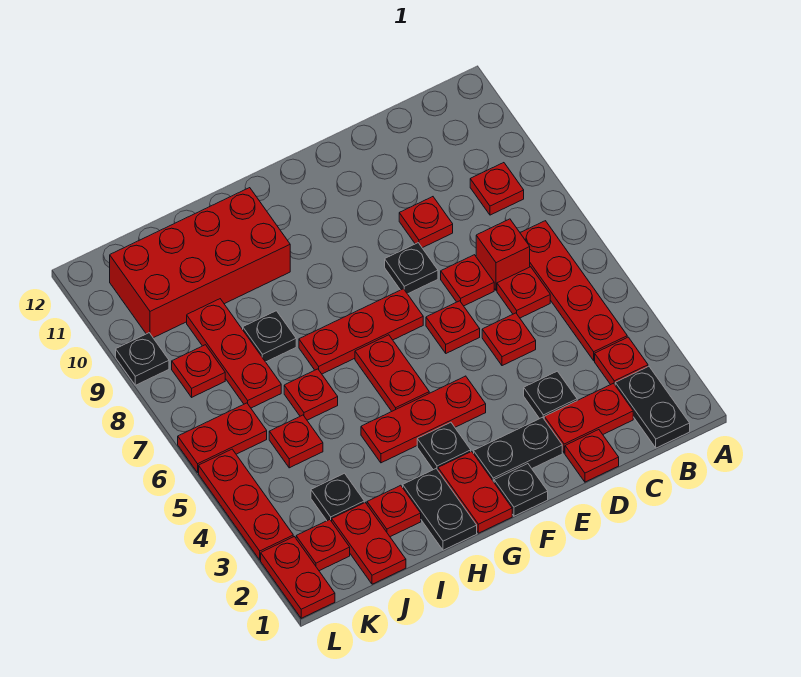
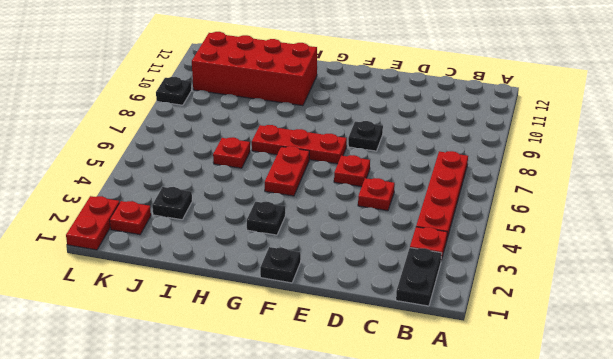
none -> red plate B9 level 1
none -> red plate C2:D2 level 1
none -> red plate C6 level 1
none -> red brick C7 level 1

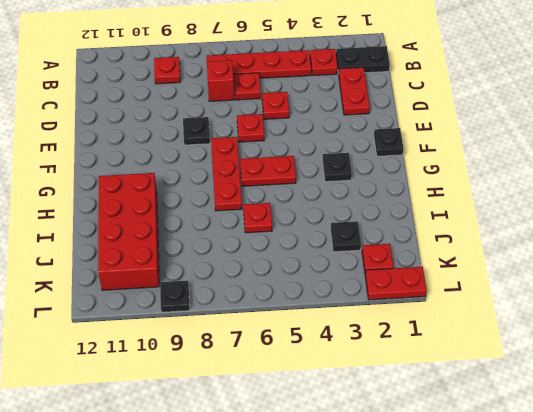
none -> red plate D1 level 1
none -> black plate D3 level 1
none -> red plate D7 level 1
none -> red plate D9 level 1

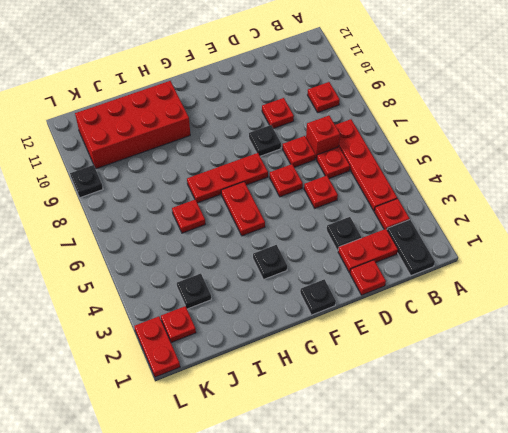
none -> black plate E2:F2 level 1
none -> red plate F4:H4 level 1
none -> red plate G1:G2 level 1
none -> black plate H1:H2 level 1

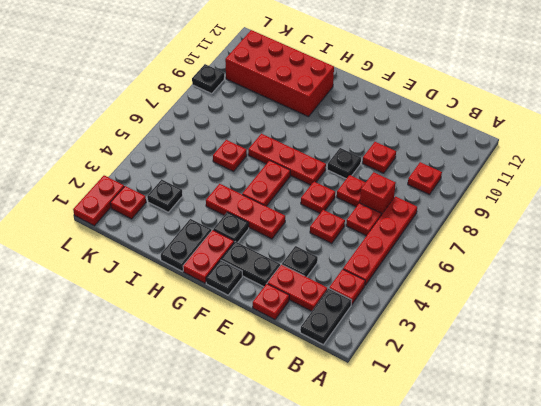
none -> red plate I2 level 1
none -> black plate I8 level 1
none -> red plate J1:J2 level 1
none -> red plate J5 level 1

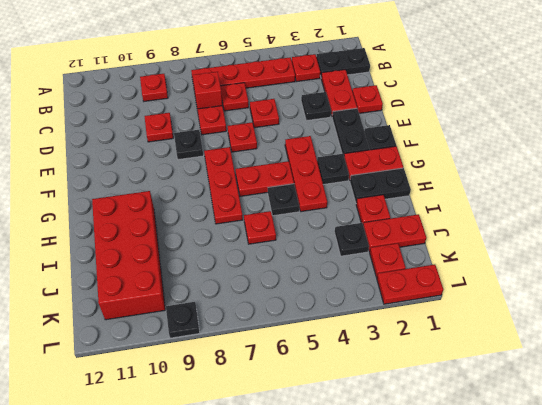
black plate H5 level 1 -> black plate I8 level 1
none -> red plate J5 level 1
none -> red plate J7:J9 level 1
none -> red plate K6:L6 level 1
none -> red plate K8 level 1

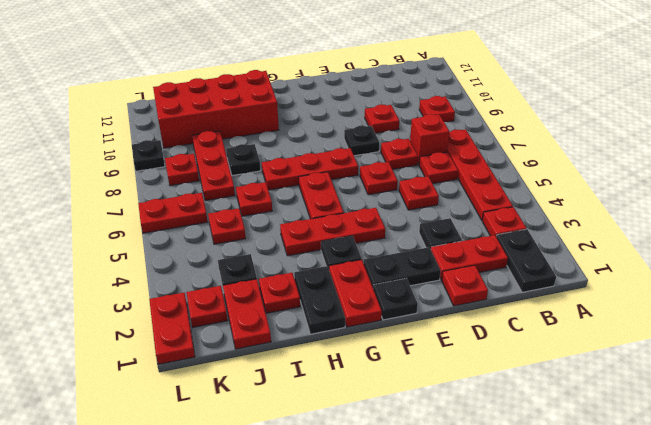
none -> red plate L3:L5 level 1

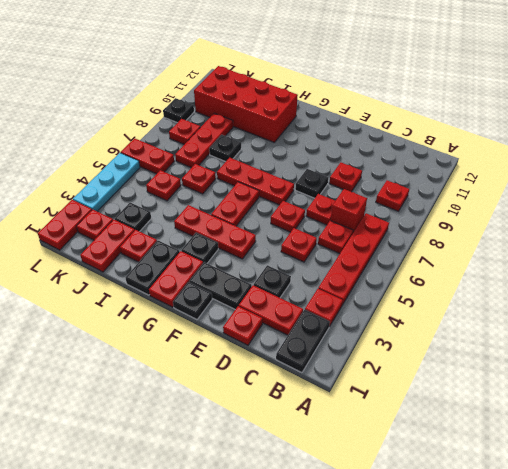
cyan plate L3:L5 level 1 -> red plate L3:L5 level 1

